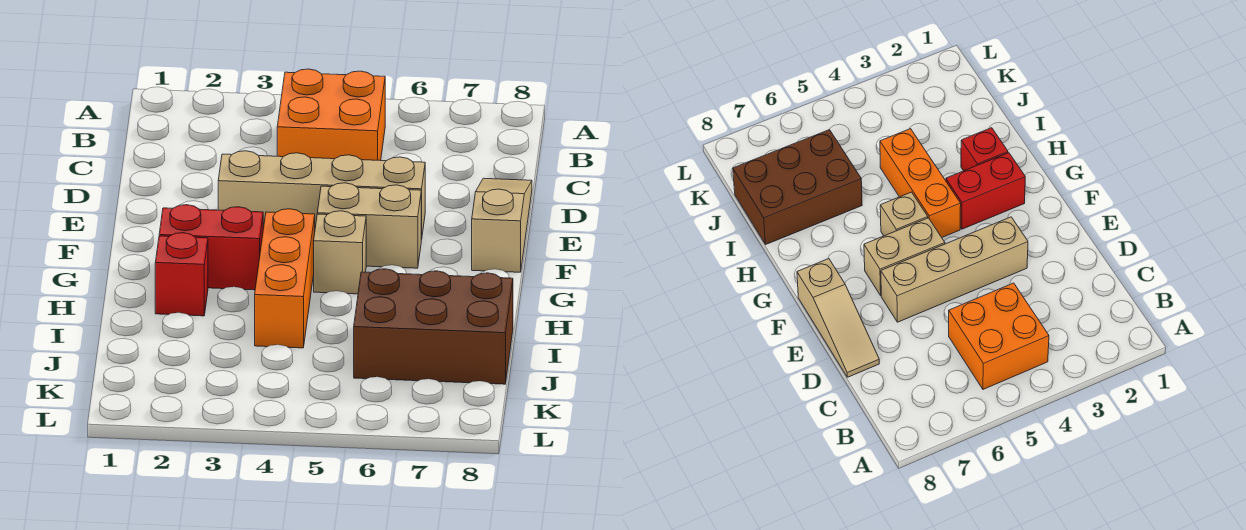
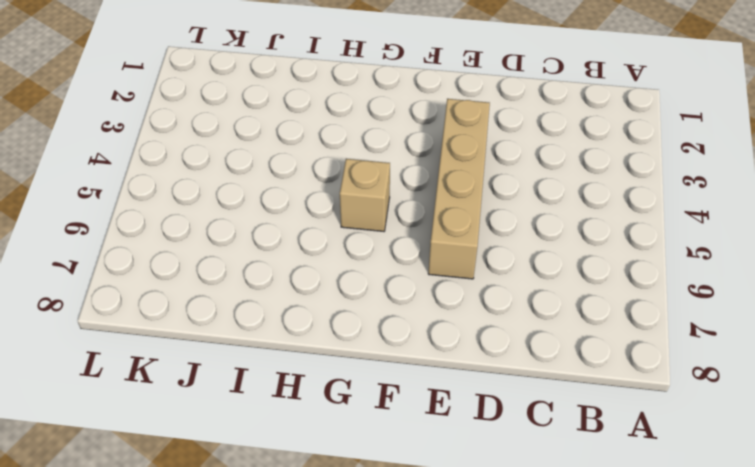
none -> orange brick B4:C5 level 1
none -> tan slope D8:F8 level 1 top F

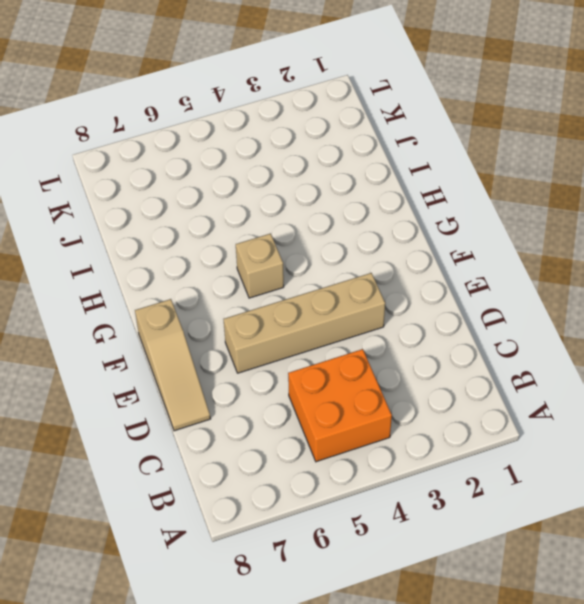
none -> tan brick F5:F6 level 1
none -> red brick G2:G3 level 1

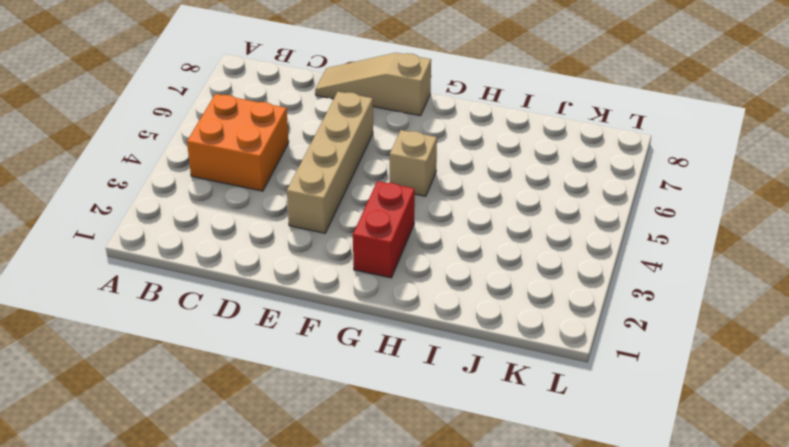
none -> tan brick F5:F6 level 1
none -> orange brick G4:I4 level 1

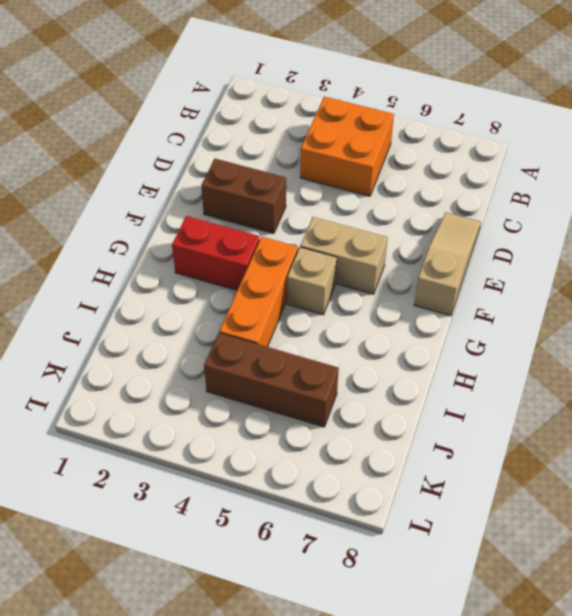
brown brick E2:E3 level 1 -> tan brick E3:E6 level 1
brown brick J4:J6 level 1 -> brown brick I6:J8 level 1
none -> red brick H2 level 1

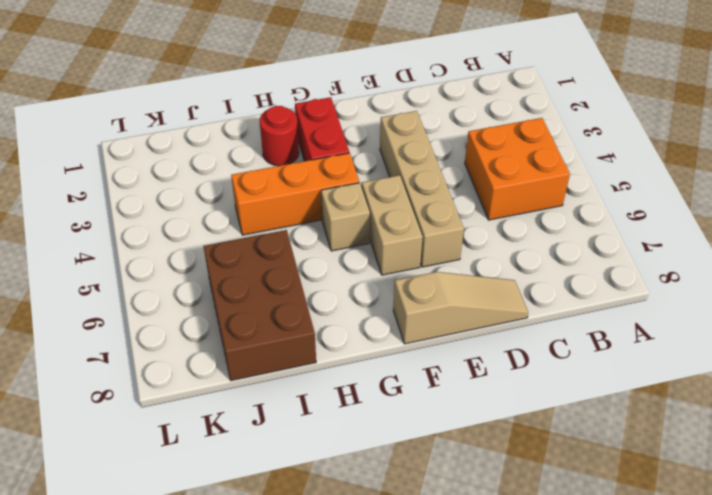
red round brick H2 level 1 -> red brick H2 level 1

